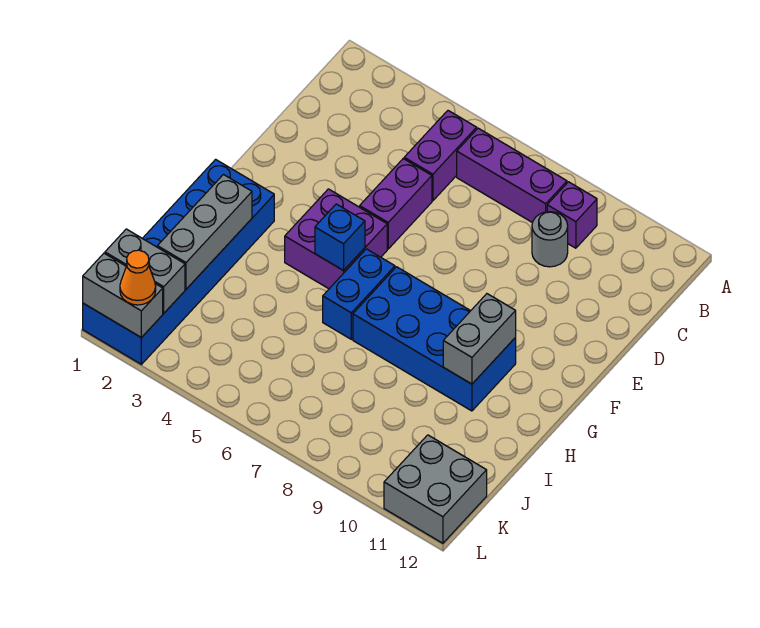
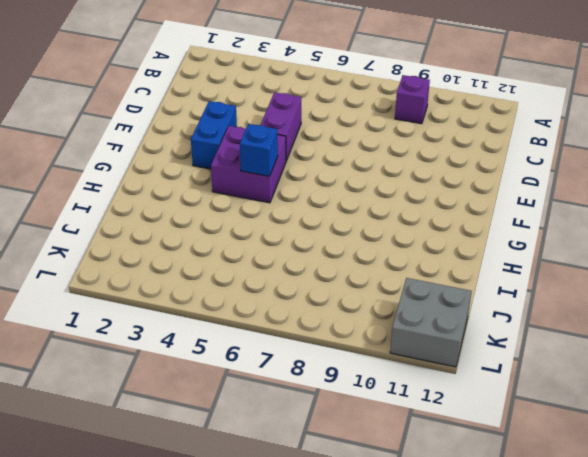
blue brick E3:F3 level 1 -> blue brick G6:H6 level 1
none -> purple brick B5:C5 level 1
none -> purple brick B6:B8 level 1
none -> grey round brick C9 level 1

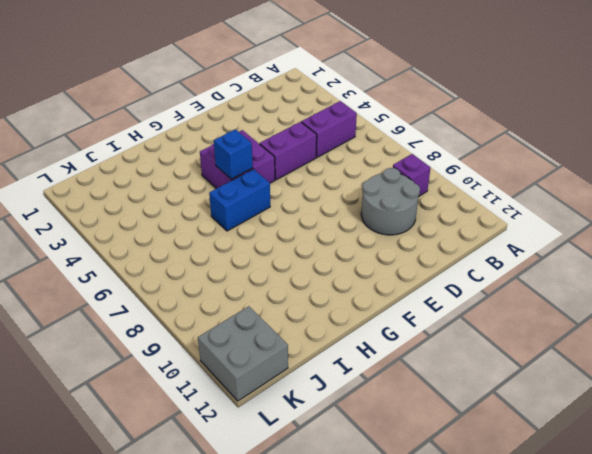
grey round brick C9:D10 level 1 -> grey round brick C9 level 1
none -> purple brick B6:B8 level 1
none -> blue brick G1:L2 level 1
none -> blue brick G7:H10 level 1

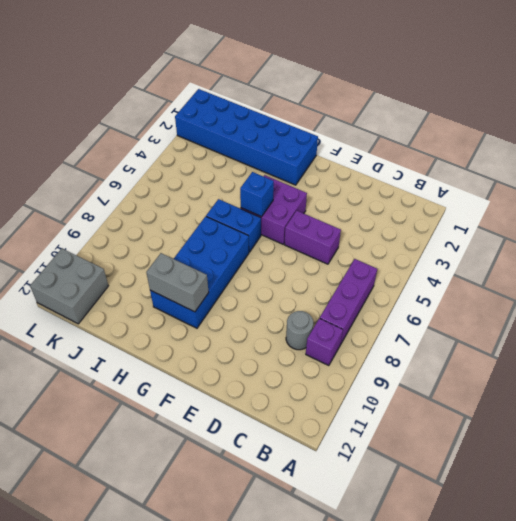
none -> purple brick B5:C5 level 1
none -> grey brick H2:J2 level 2
none -> grey brick K1:K2 level 2

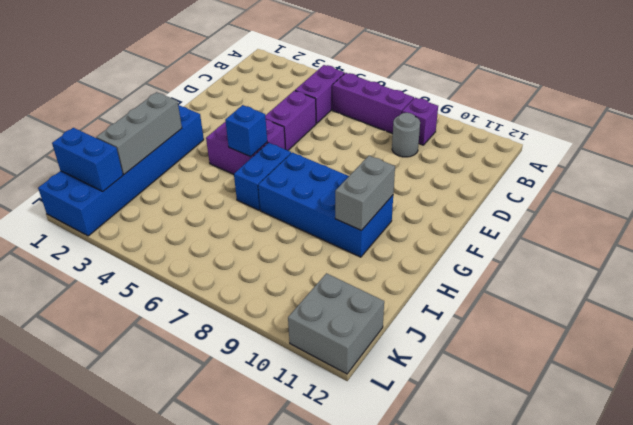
blue brick K1:K2 level 2 -> grey brick K1:K2 level 2
none -> grey brick L1:L2 level 2
none -> orange cone L2 level 3

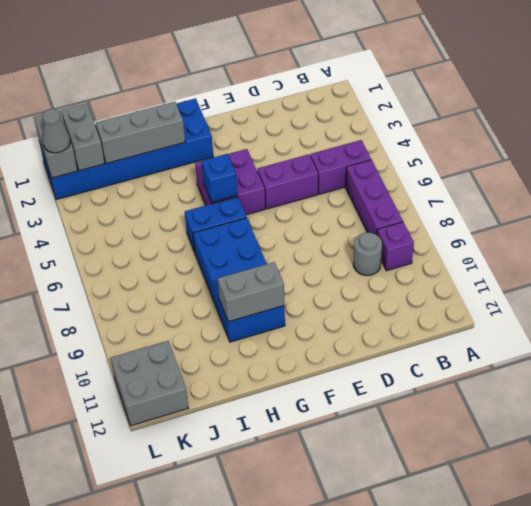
grey cone L2 level 3 -> orange cone L2 level 3

